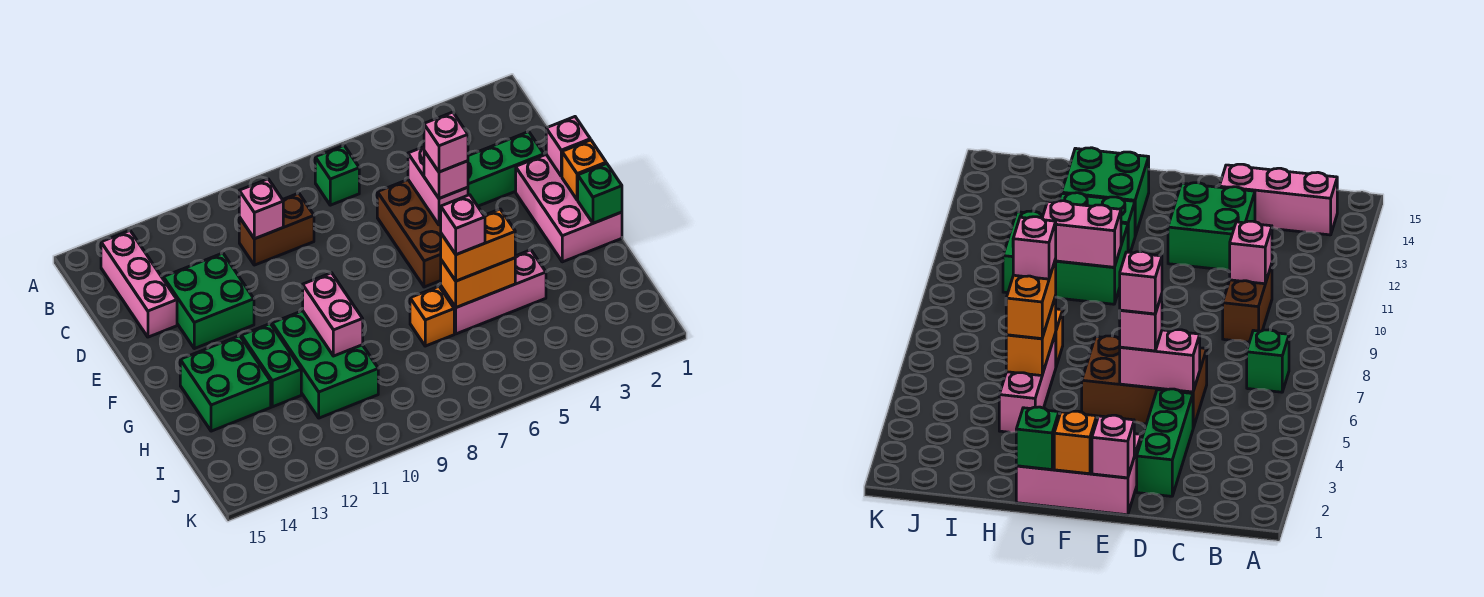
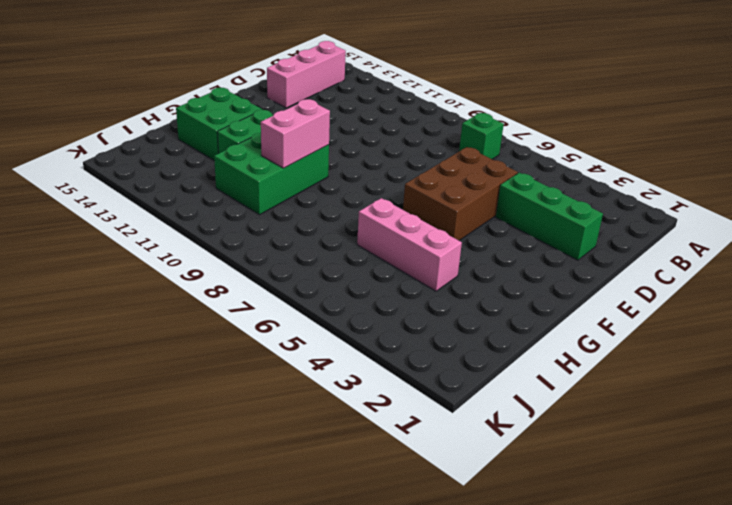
none -> brown brick C9:C10 level 1
none -> green brick D12:E13 level 1
none -> pink brick E1:G2 level 1

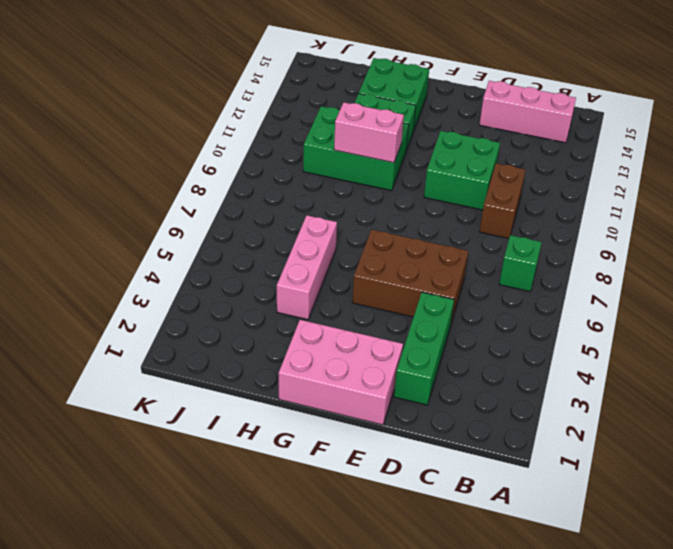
green brick D10:E11 level 1 -> green brick D12:E13 level 1
none -> orange brick H7 level 1
none -> pink brick C10 level 2
none -> pink brick D5:E5 level 2

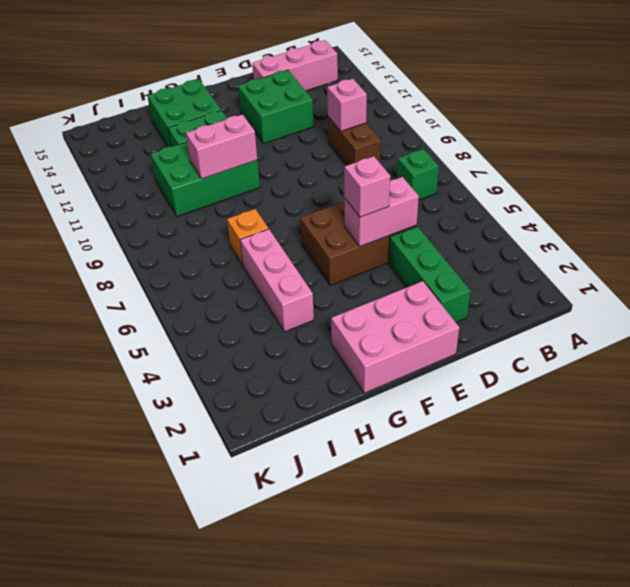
none -> pink brick E1 level 2
none -> orange brick F1 level 2
none -> green brick G1 level 2

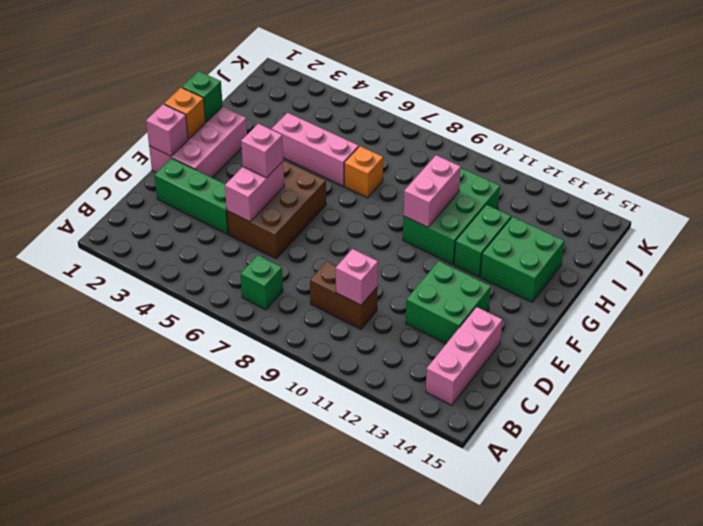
none -> orange brick H5:H6 level 2
none -> orange brick H5:H6 level 3
none -> pink brick E5 level 4

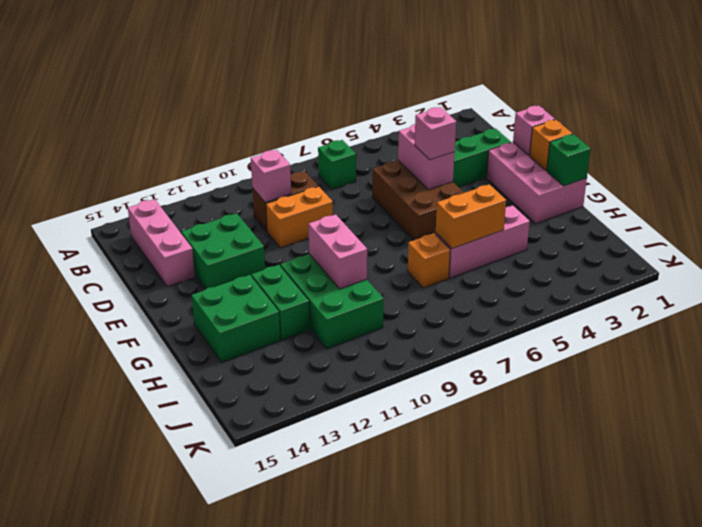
orange brick D9:D10 level 1 -> orange brick H5:H6 level 3
none -> pink brick E5 level 4
none -> pink brick H6 level 4

